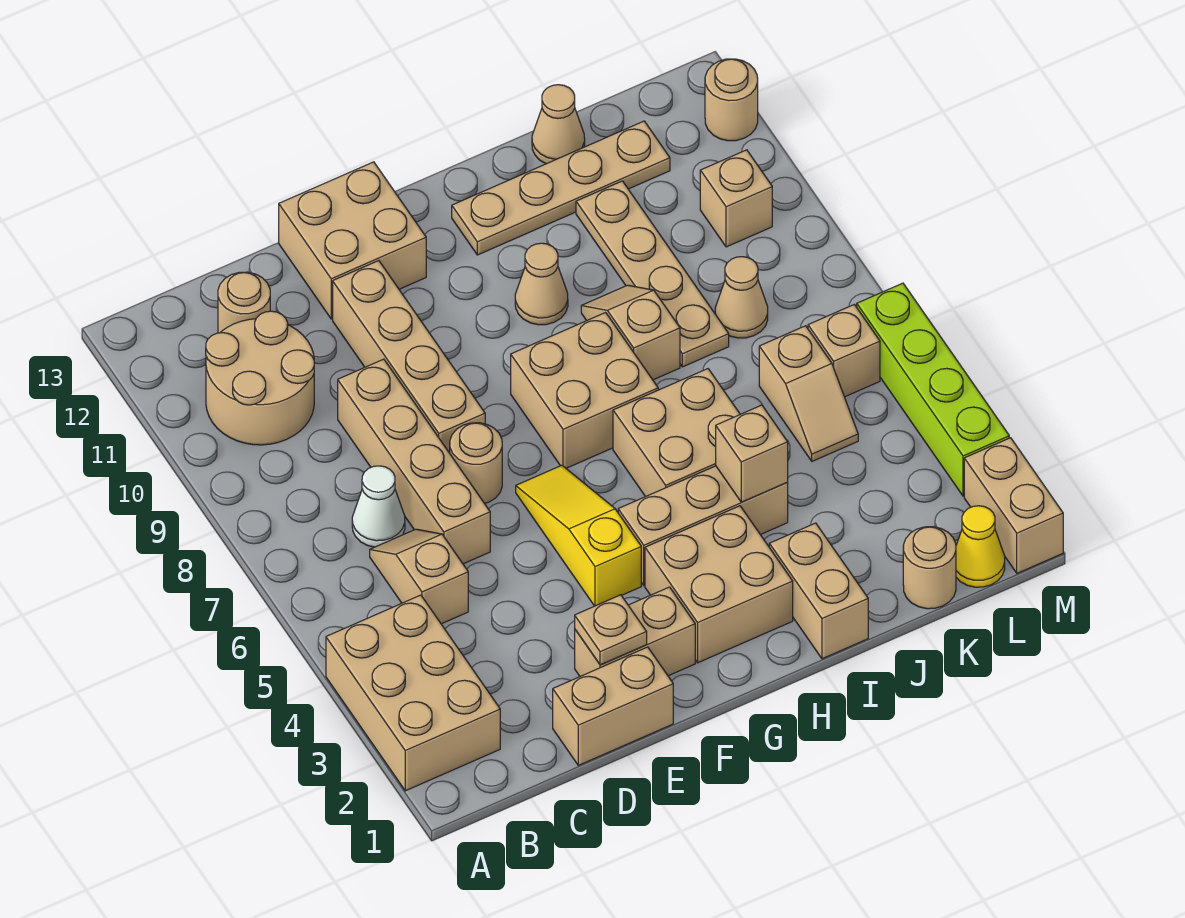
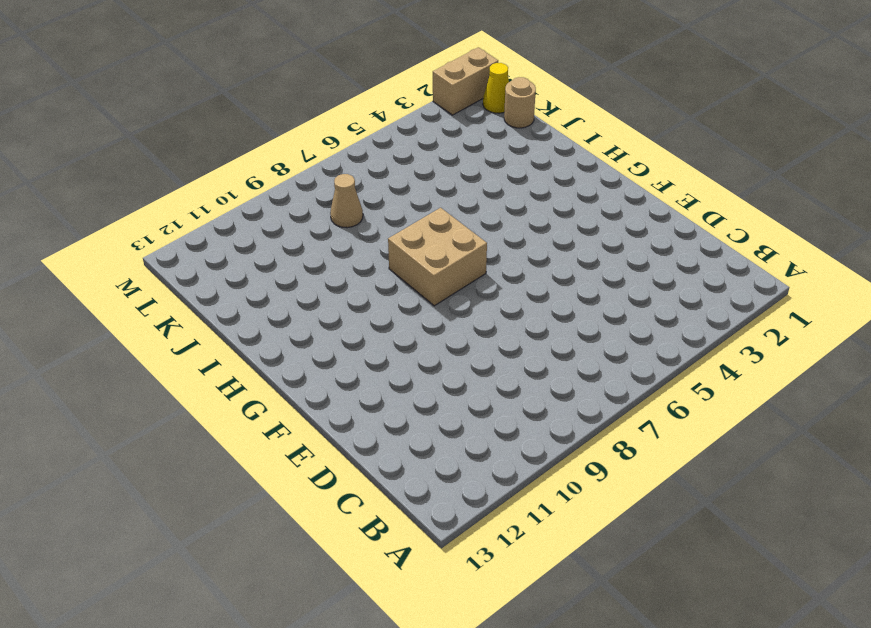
none -> tan brick A2:B4 level 1
none -> tan round brick B10:C11 level 1
none -> tan slope C5:C6 level 1 top 5
none -> white cone C7 level 1

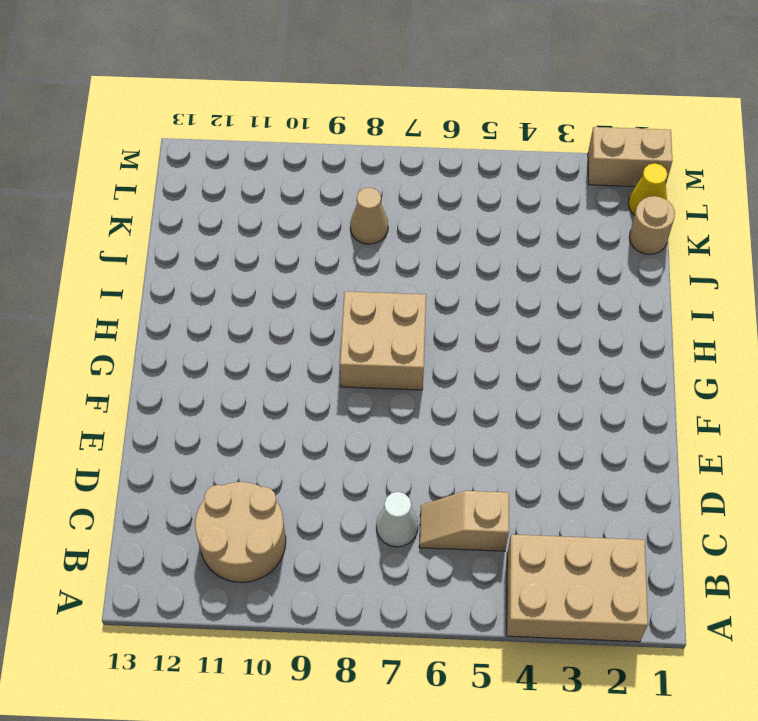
none -> tan round brick C12 level 1
none -> tan brick D1:E1 level 1
none -> tan brick D6:D9 level 1
none -> tan brick E2:F2 level 1

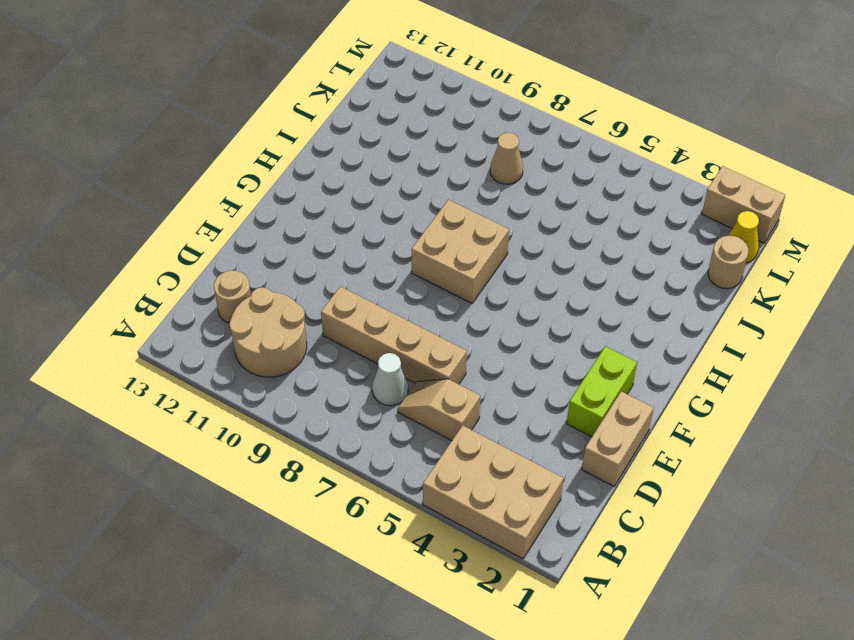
lime brick E2:F2 level 1 -> tan brick E2:F2 level 1
none -> tan round brick E7 level 1
none -> tan brick E8:E11 level 1
none -> tan brick E12:F13 level 1
none -> yellow slope F4:F6 level 1 top 4

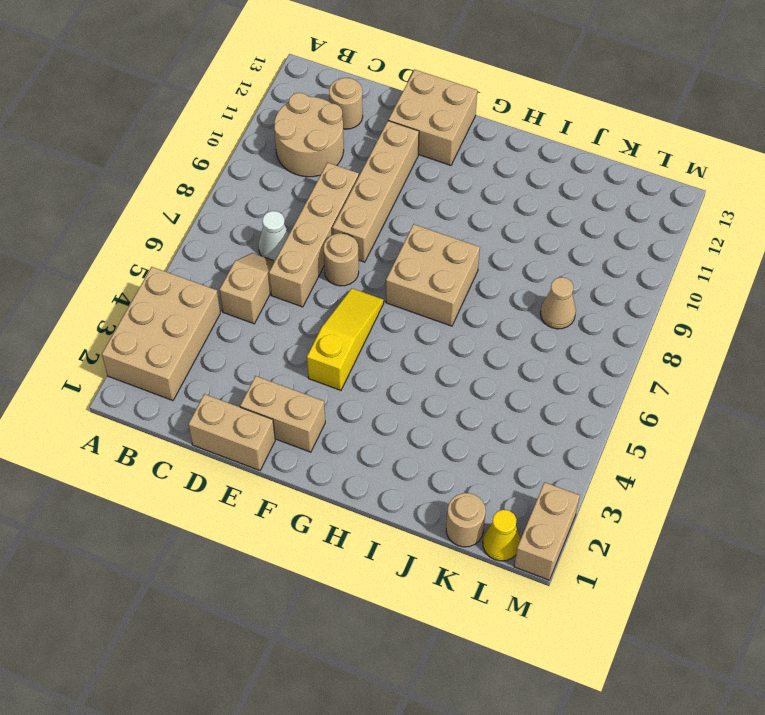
none -> tan brick G2:H3 level 1
none -> tan brick G4:I4 level 1
none -> tan brick H5:I6 level 1
none -> tan cone H10 level 1

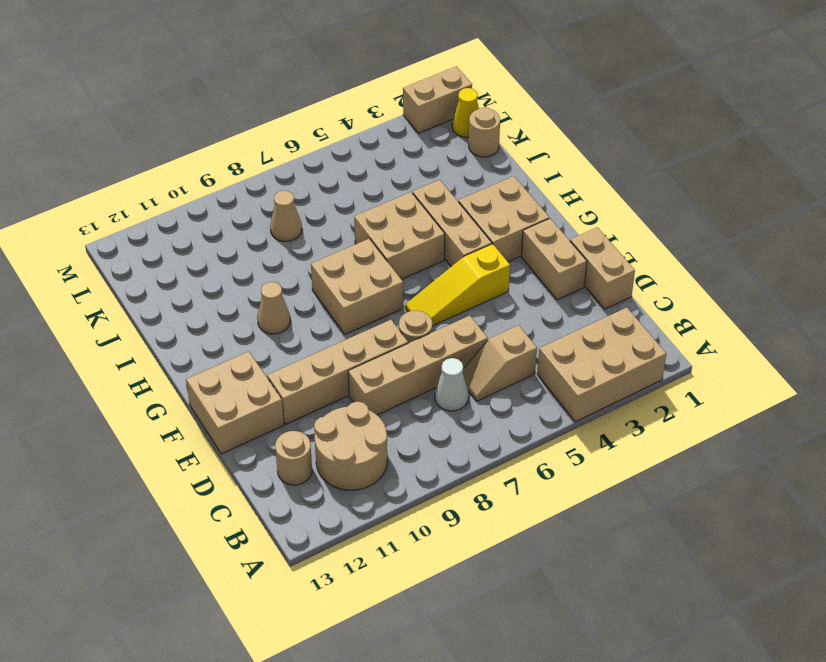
none -> tan plate H12:K12 level 1
none -> tan brick I1:I2 level 1
none -> tan slope I8:I9 level 1 top 8
none -> tan plate J8:J11 level 1

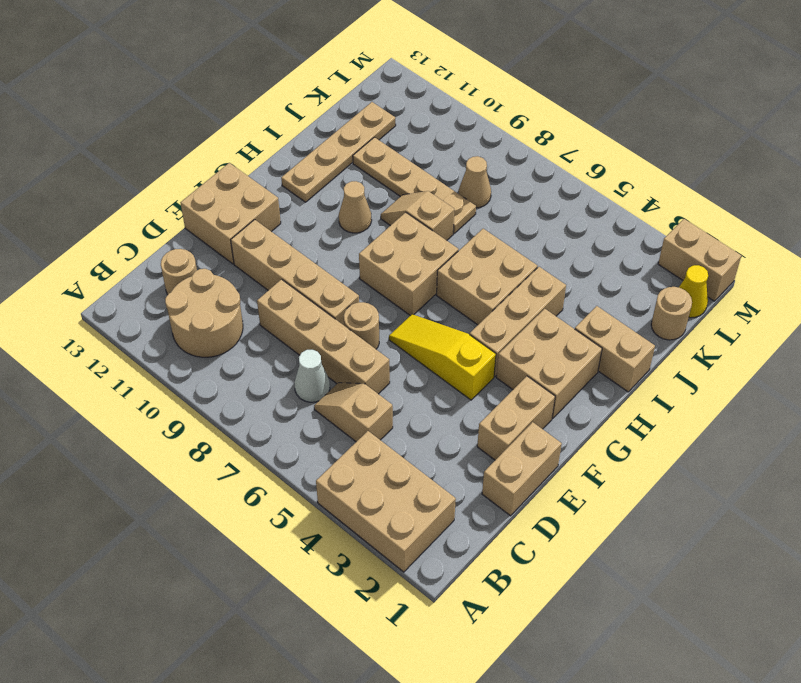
none -> tan cone J13 level 1
none -> tan slope K5:K6 level 1 top 6
none -> tan brick L6 level 1
none -> tan brick L10 level 1

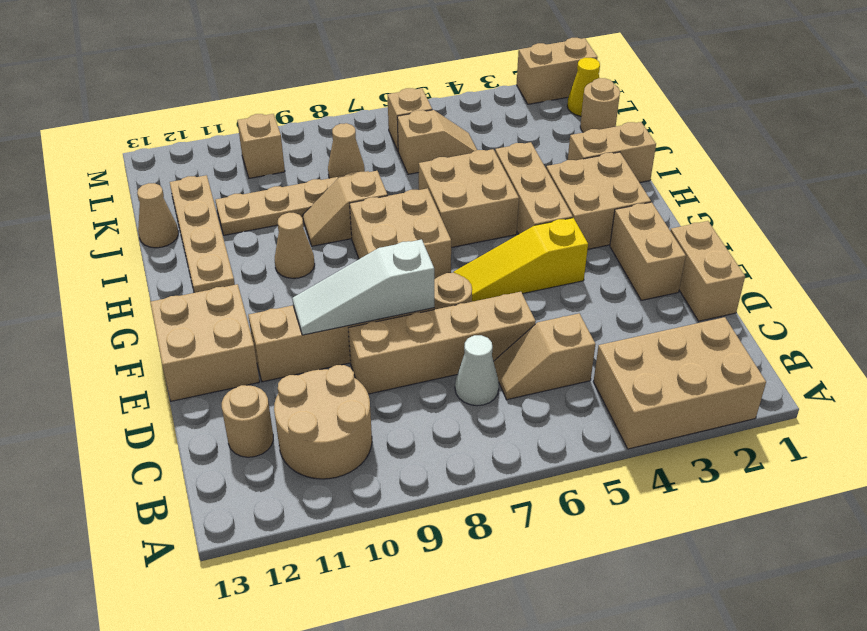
white slope E8:E10 level 2 top 8 -> none
none -> lime brick M3:M6 level 1
none -> tan round brick M12 level 1
none -> tan plate E2 level 2
none -> tan brick I4 level 2

